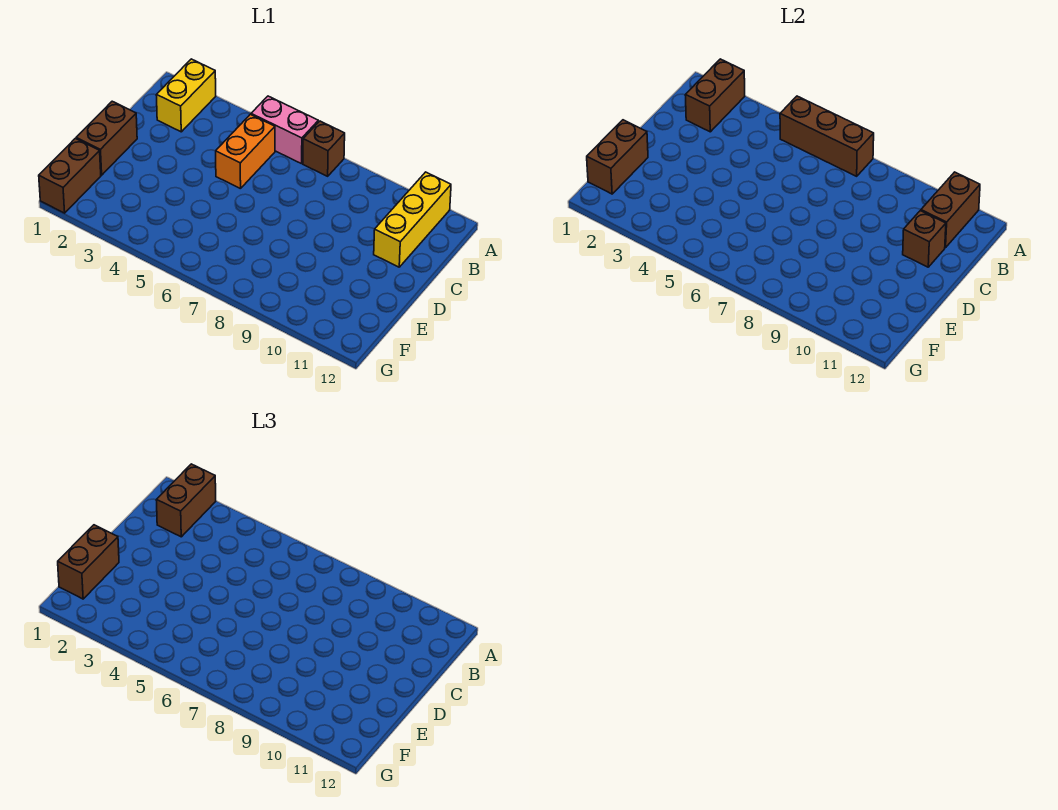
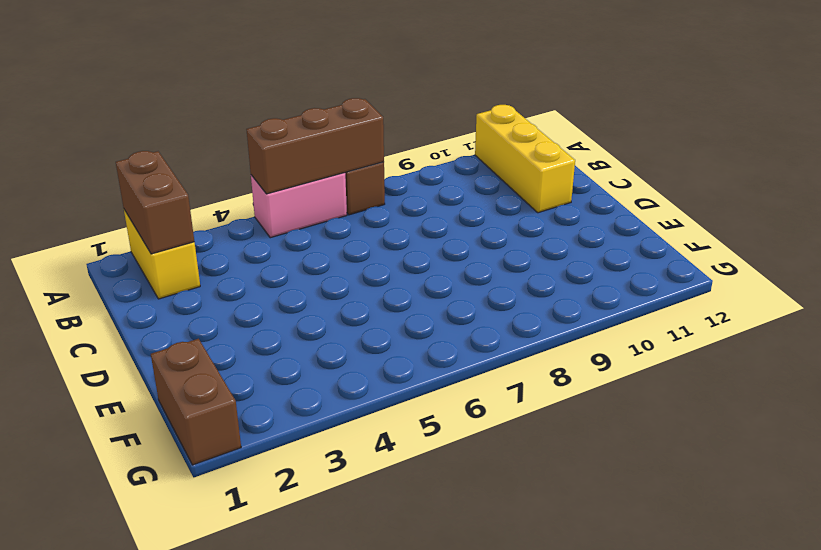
none -> orange brick B5:C5 level 1
none -> brown brick D1:E1 level 1
none -> brown brick A11:B11 level 2

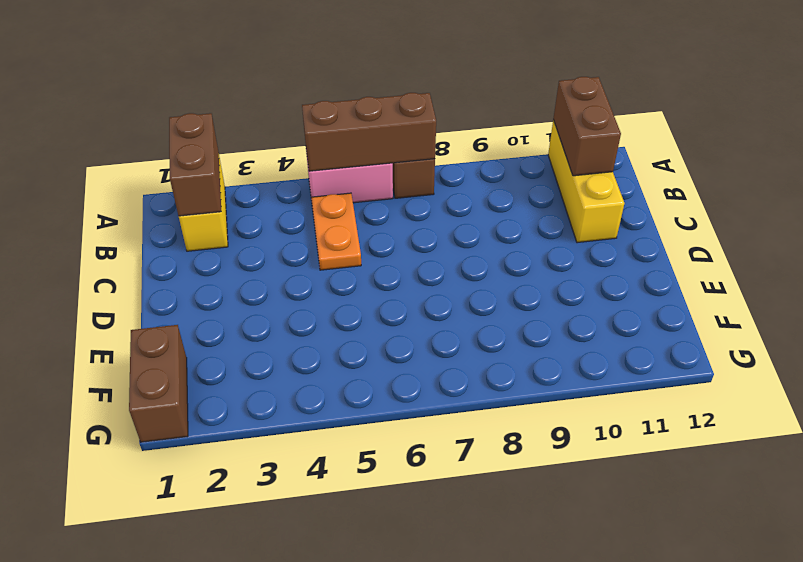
orange plate B5:C5 level 1 -> orange brick B5:C5 level 1
none -> brown brick D1:E1 level 1
none -> brown brick C11 level 2
none -> brown brick E1:F1 level 2

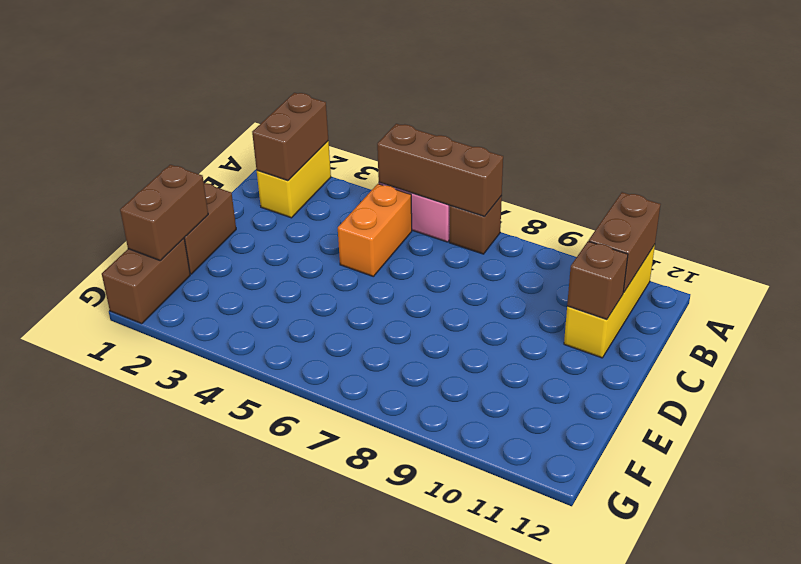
none -> brown brick A2:B2 level 3
none -> brown brick E1:F1 level 3

